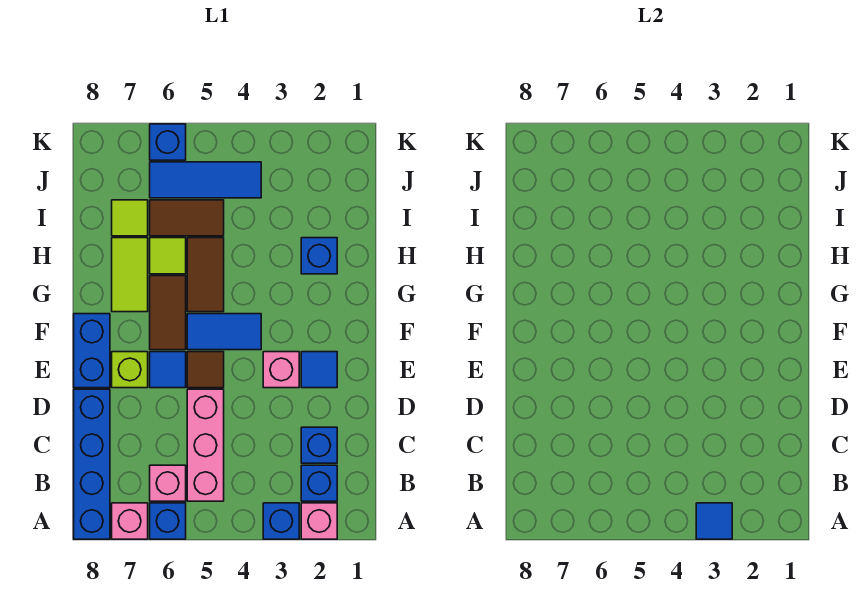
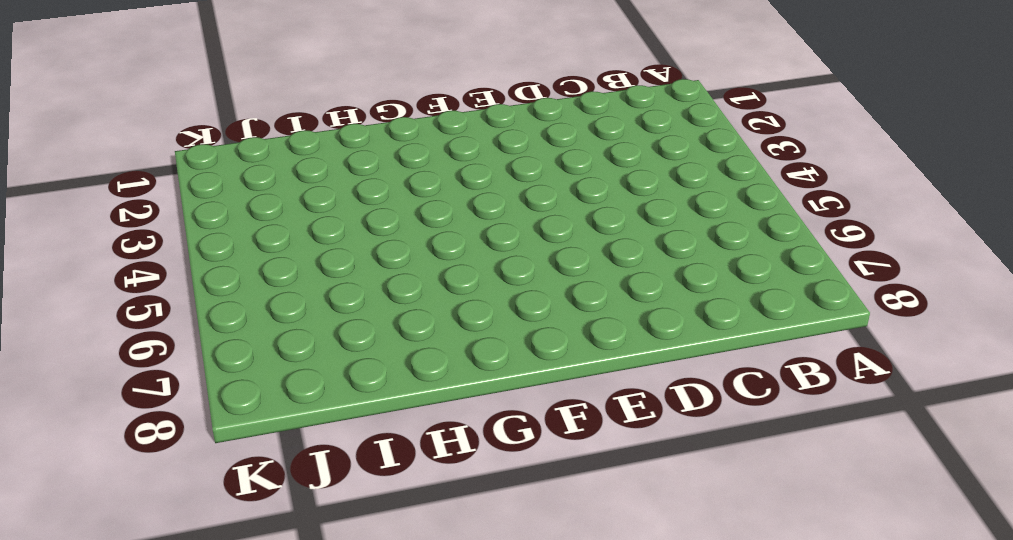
none -> pink brick A2 level 1
none -> blue brick A3 level 1
none -> blue brick A6 level 1

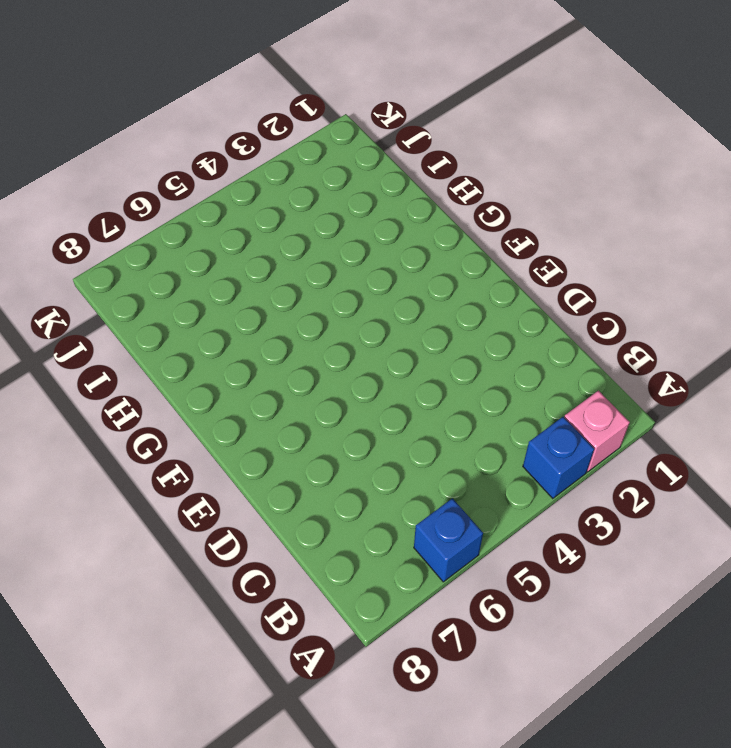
none -> pink brick A7 level 1
none -> blue brick A8:D8 level 1
none -> blue brick B2 level 1

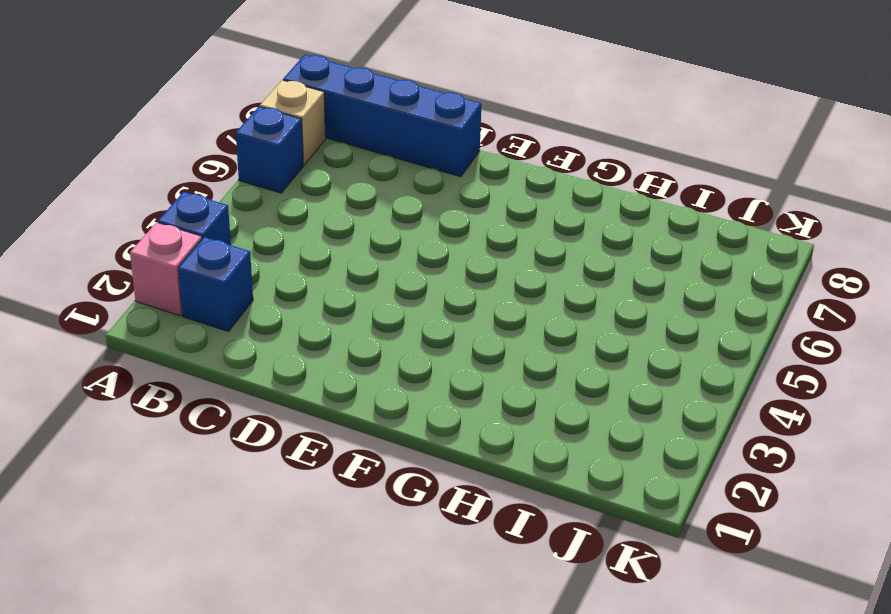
tan brick A7 level 1 -> pink brick A7 level 1
none -> pink brick B5:D5 level 1
none -> pink brick B6 level 1
none -> blue brick C2 level 1

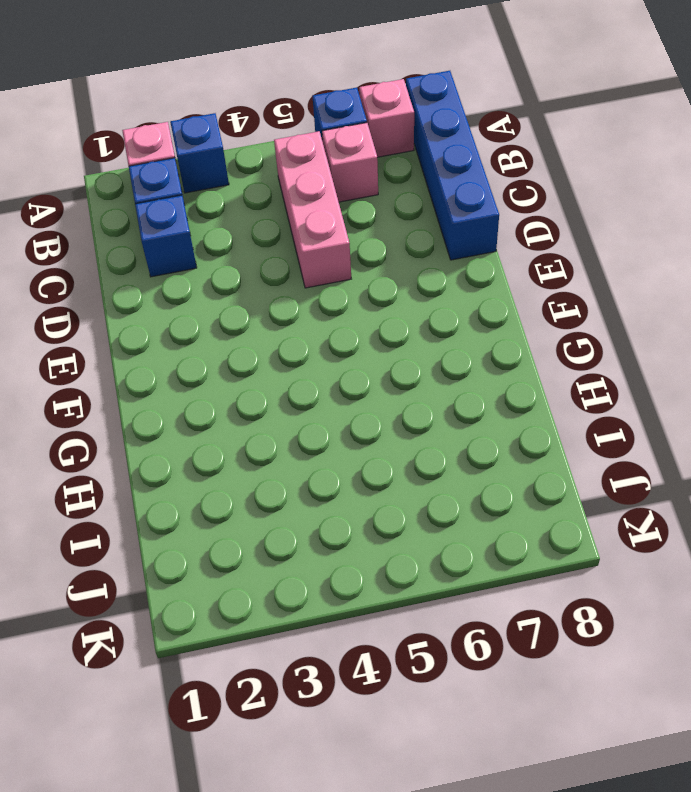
none -> blue tile E2 level 1
none -> pink brick E3 level 1
none -> brown tile E5 level 1

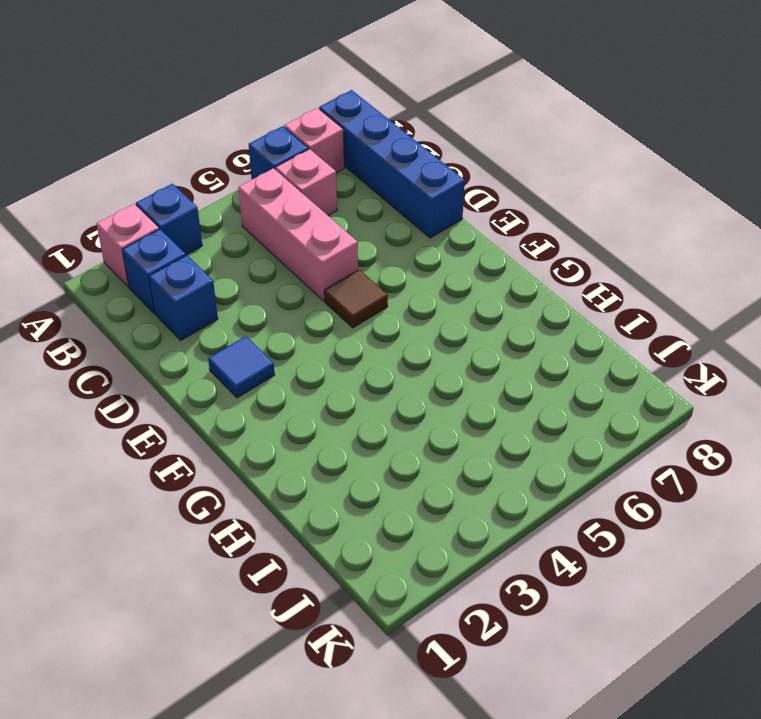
none -> pink brick E3 level 1
none -> blue tile E6 level 1
none -> lime brick E7 level 1

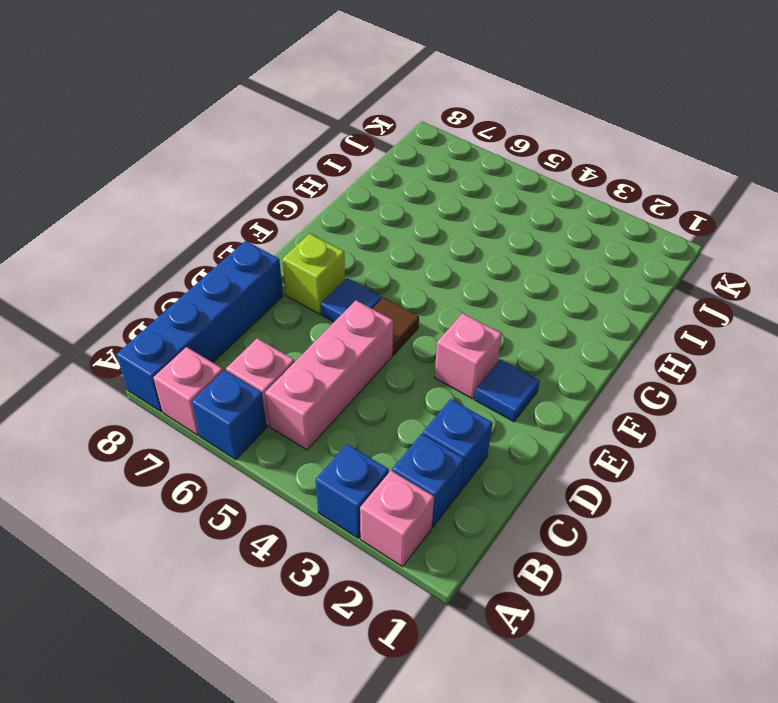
none -> blue brick E8:F8 level 1
none -> blue tile F4:F5 level 1
none -> brown tile F6:G6 level 1

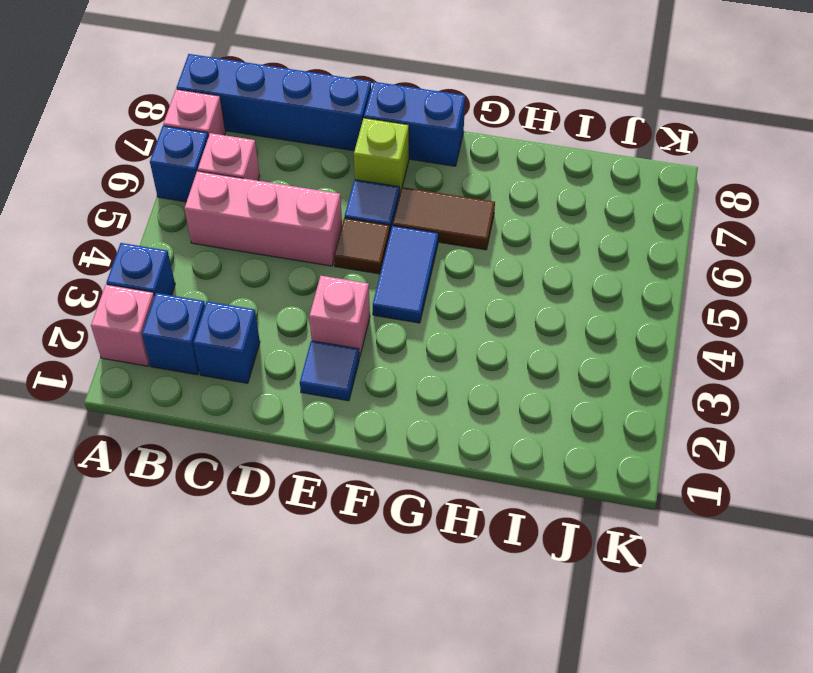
none -> brown tile G5:H5 level 1
none -> lime tile G7:H7 level 1
none -> blue brick H2 level 1

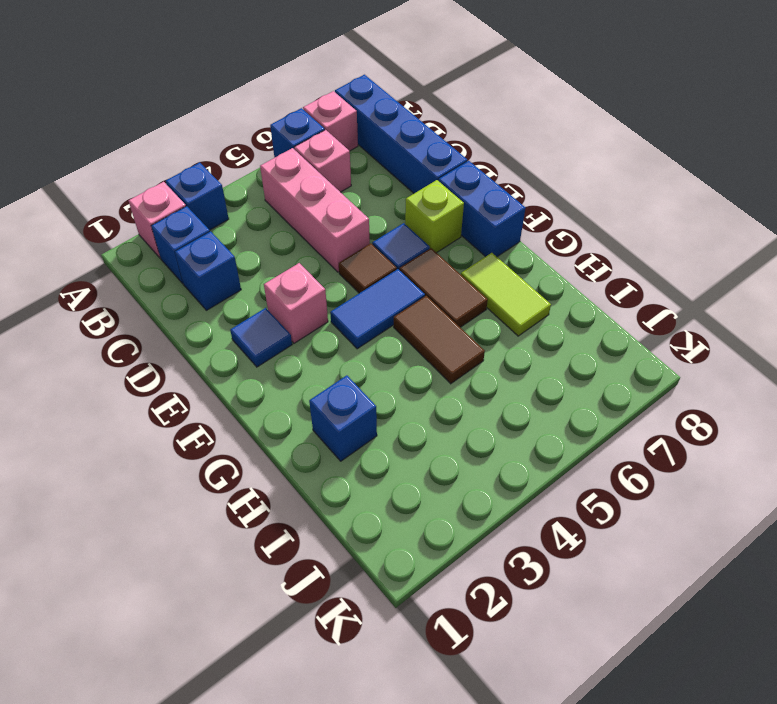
none -> lime tile H6 level 1
none -> brown tile I5:I6 level 1
none -> lime tile I7 level 1

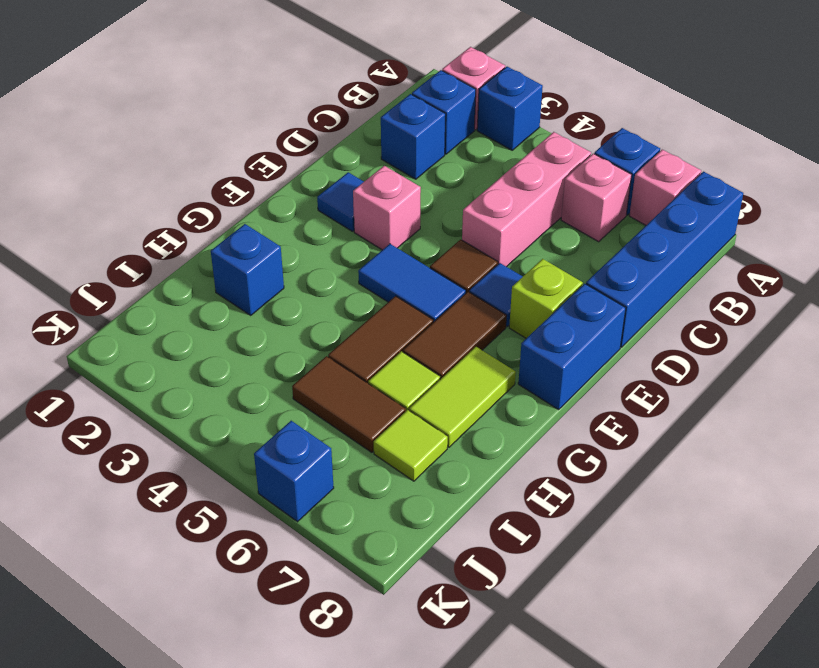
none -> blue tile J4:J6 level 1
none -> blue tile A3 level 2

